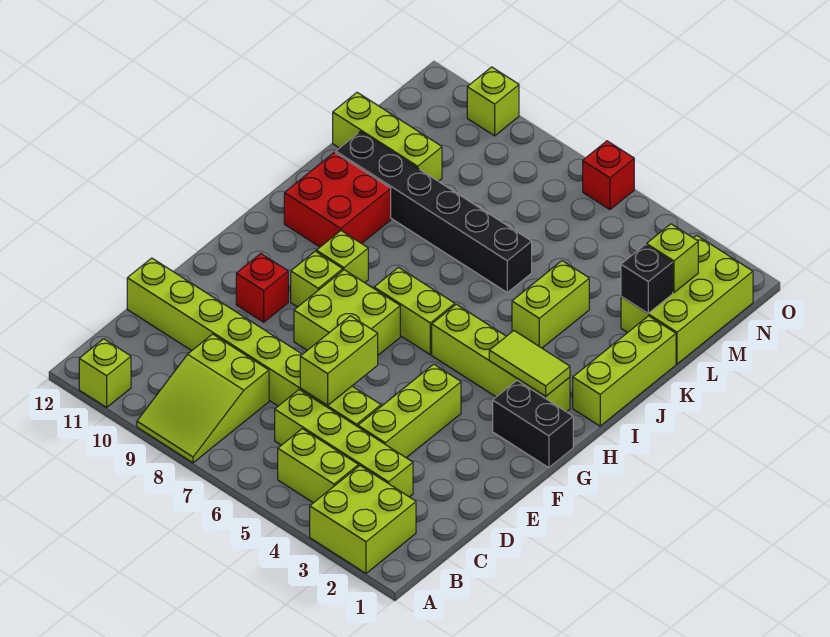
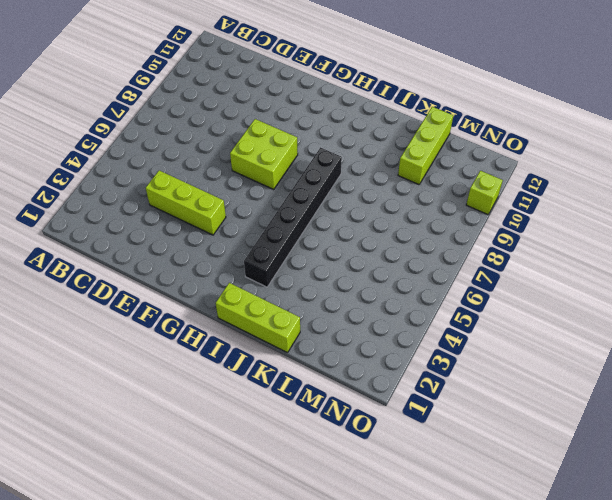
black brick I3:I8 level 1 -> black brick K6:K11 level 1
none -> lime brick A2:B3 level 1
none -> lime slope A8:C9 level 1 top C
none -> lime brick A11 level 1

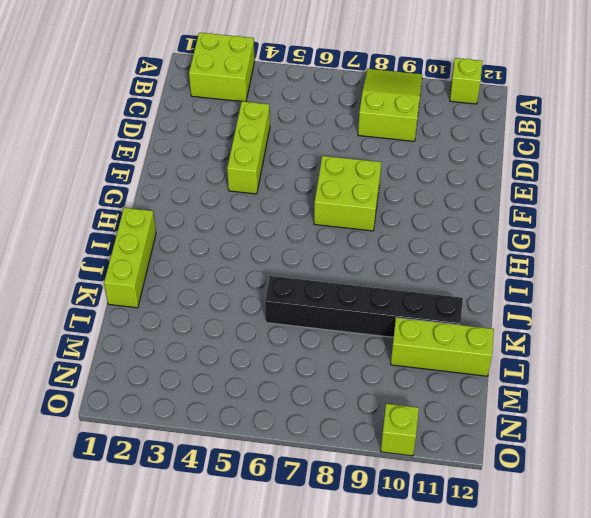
none -> lime brick B4:B5 level 1
none -> lime brick C3:C6 level 1
none -> lime brick D5:D12 level 1

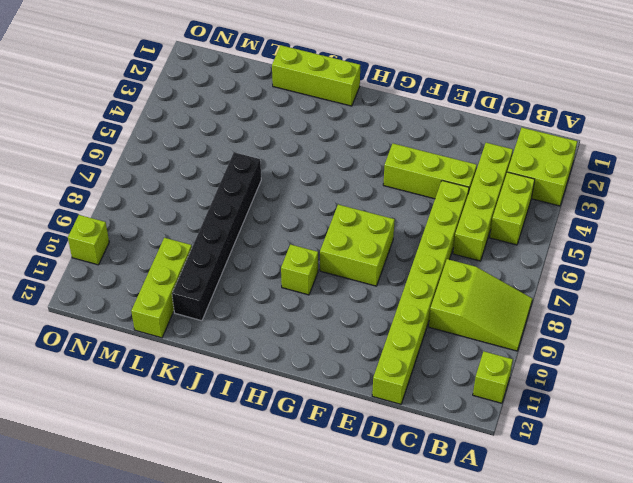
none -> red brick F10 level 1
none -> black brick G1:G2 level 1
none -> lime brick G9 level 1

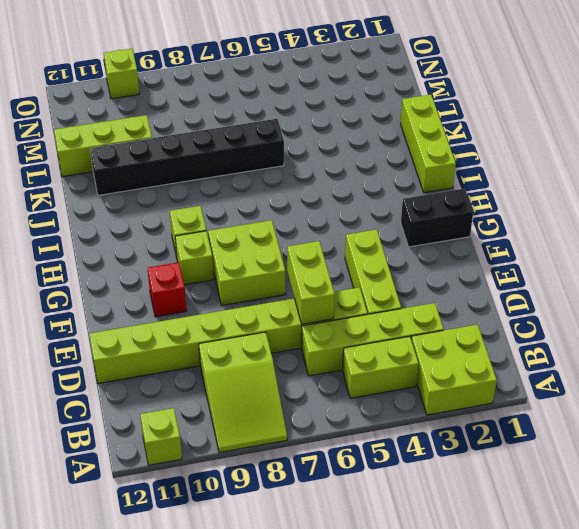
none -> lime brick H2:H5 level 1
none -> lime brick H6:H7 level 1
none -> red brick I10:J11 level 1

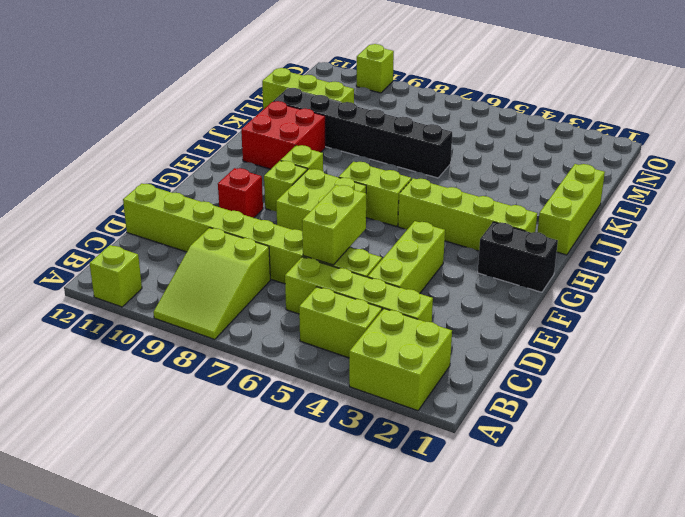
none -> lime brick J4:K4 level 1
none -> lime brick L1:N2 level 1
none -> red brick O6 level 1

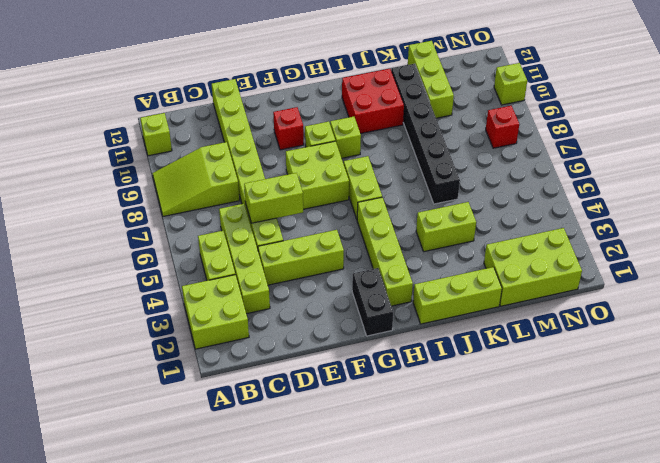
red brick N8 level 1 -> red brick O6 level 1
none -> lime tile H2:H3 level 2
none -> black brick L2 level 2
none -> lime brick M2 level 2

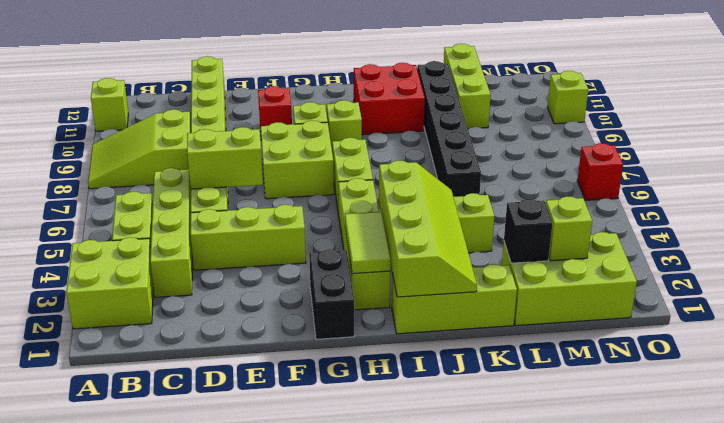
lime slope I1:J4 level 2 top I -> none

